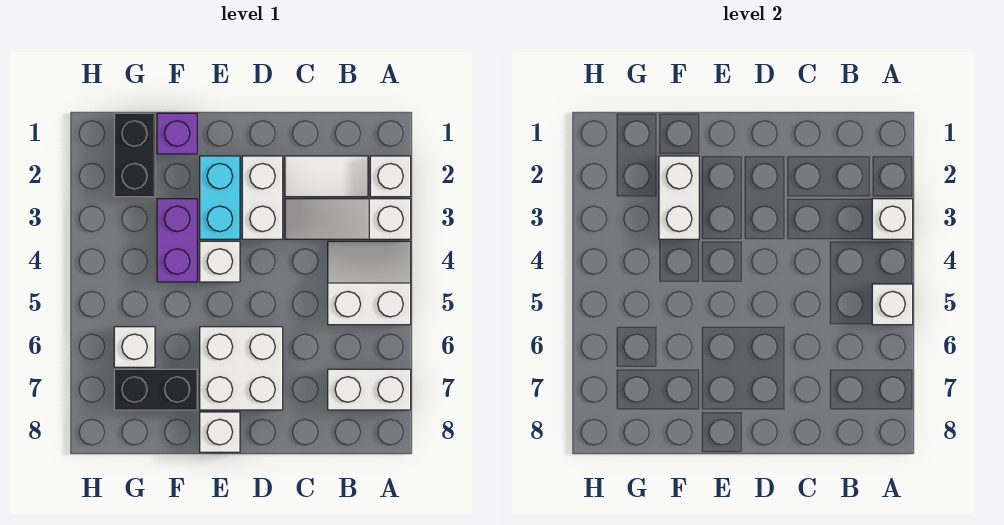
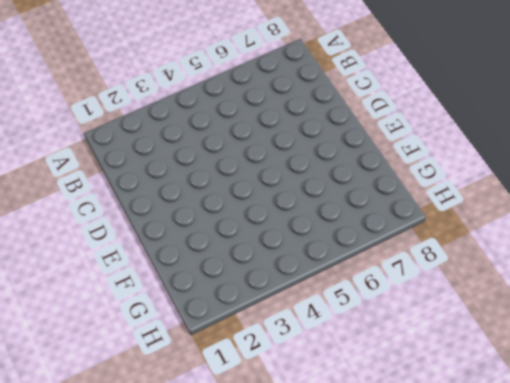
none -> white brick A2 level 1
none -> white slope A3:C3 level 1 top A
none -> white slope A4:B5 level 1 top 5

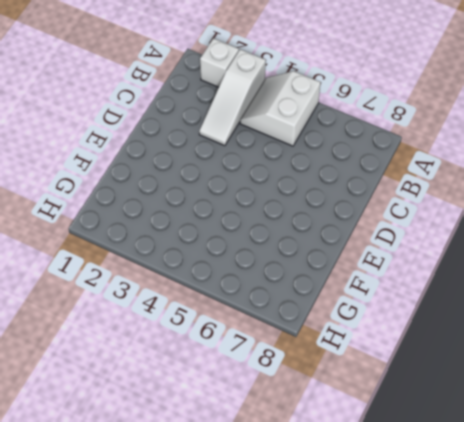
none -> white brick A7:B7 level 1
none -> white tile B2:C2 level 1
none -> white brick D2:D3 level 1

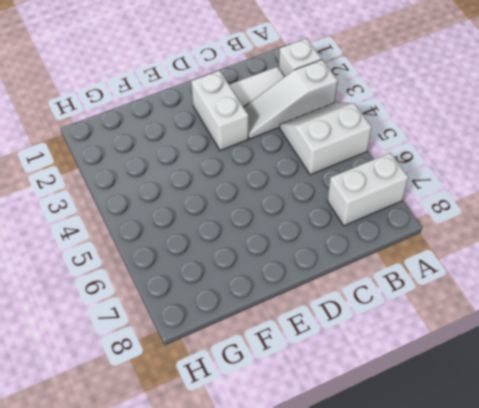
none -> white brick D6:E7 level 1
none -> cyan brick E2:E3 level 1
none -> white brick E4 level 1

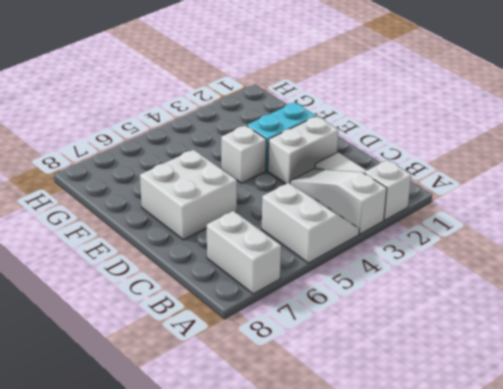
none -> white brick E8 level 1
none -> purple brick F1 level 1
none -> purple brick F3:F4 level 1

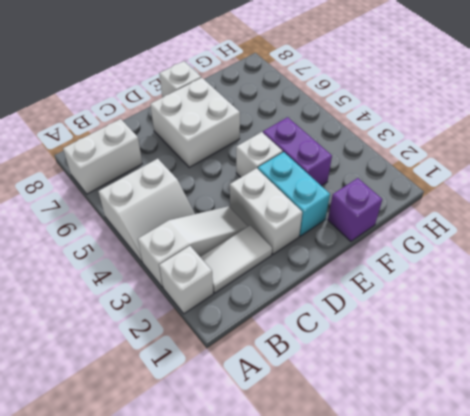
none -> black brick F7:G7 level 1
none -> black brick G1:G2 level 1
none -> white brick G6 level 1

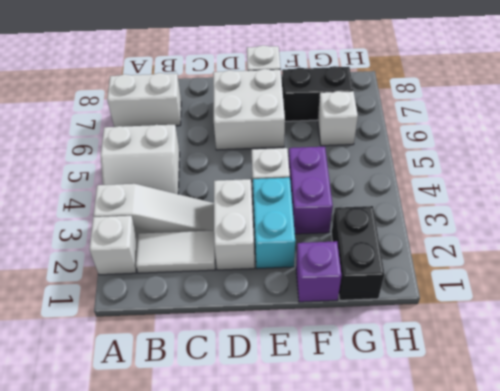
none -> white brick A3 level 2
none -> white brick A5 level 2
none -> white brick F2:F3 level 2

